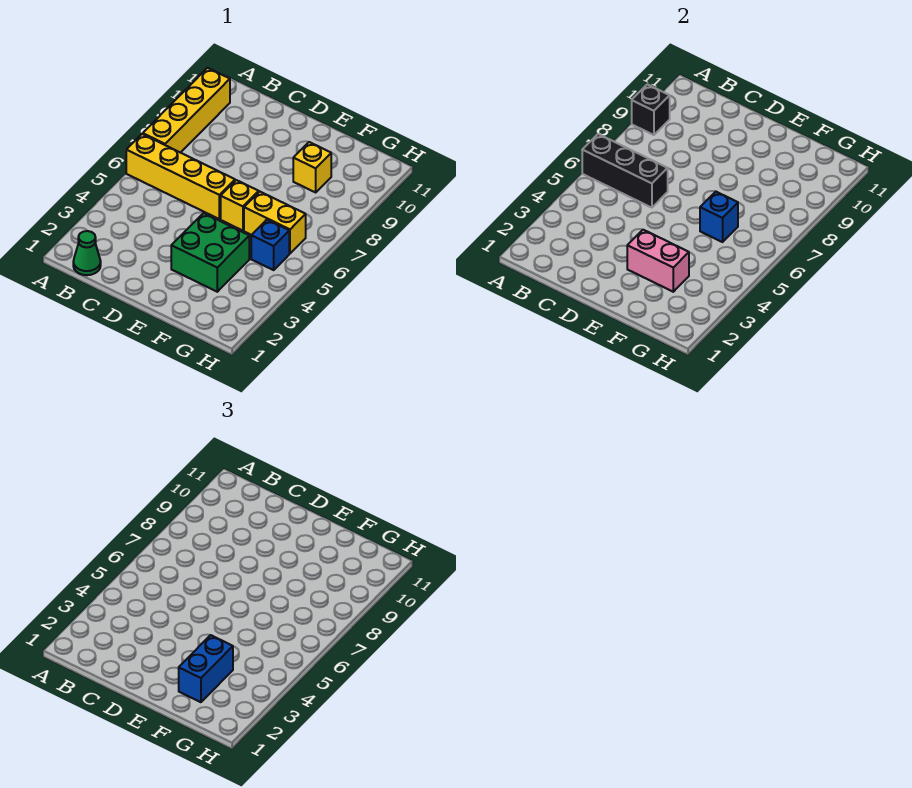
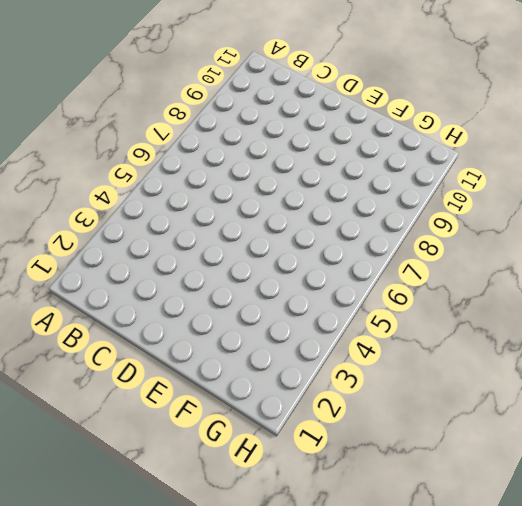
none -> yellow brick A6:D6 level 1
none -> yellow brick A7:A10 level 1
none -> green cone B1 level 1

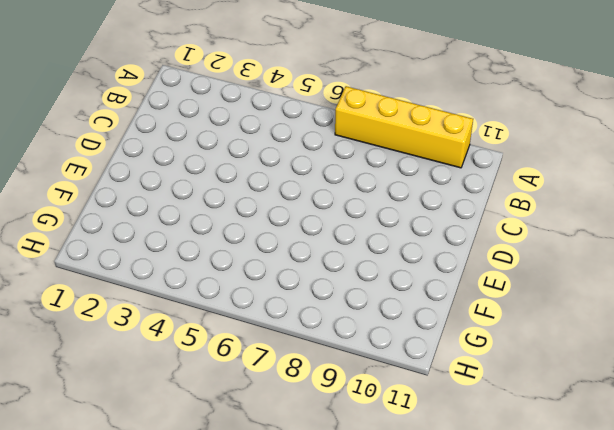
none -> yellow brick A6:D6 level 1
none -> green cone B1 level 1
none -> green brick E3:F4 level 1

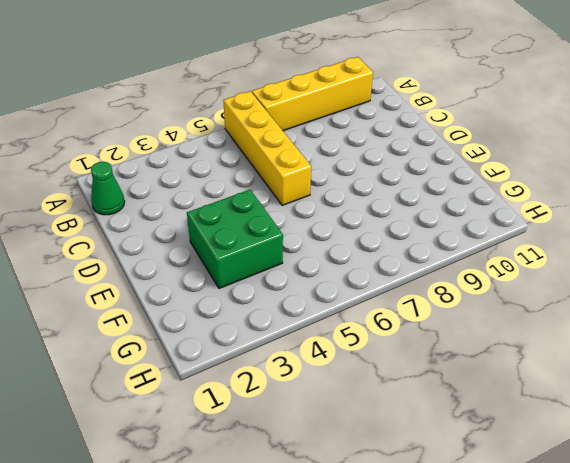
none -> yellow brick E6 level 1
none -> yellow brick F6:G6 level 1
none -> yellow brick F9 level 1

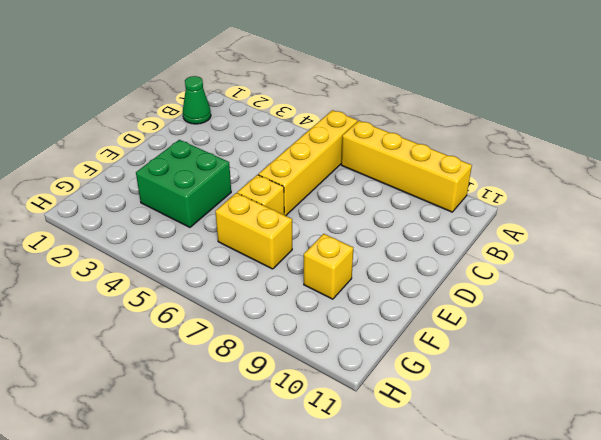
yellow brick F6:F7 level 1 -> yellow brick F6:G6 level 1
none -> blue brick G5 level 1
none -> black brick A6:C6 level 2
none -> black brick A9 level 2

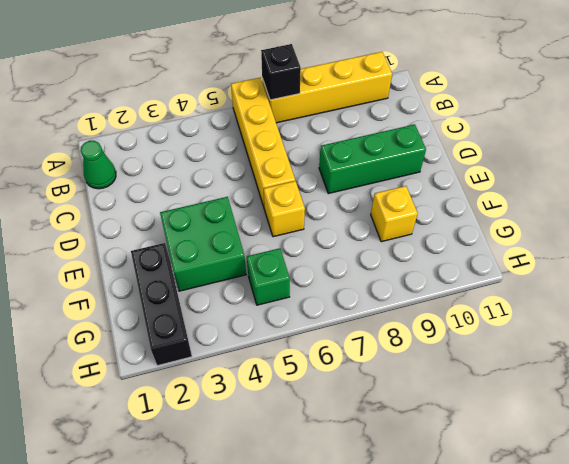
black brick A7 level 2 -> black brick A9 level 2
green brick D8:D10 level 1 -> none
black brick F2:H2 level 1 -> black brick A6:C6 level 2
green brick G5 level 1 -> blue brick G5 level 1
none -> yellow brick F6:G6 level 1
none -> pink brick E3:F3 level 2
none -> blue brick F6 level 2

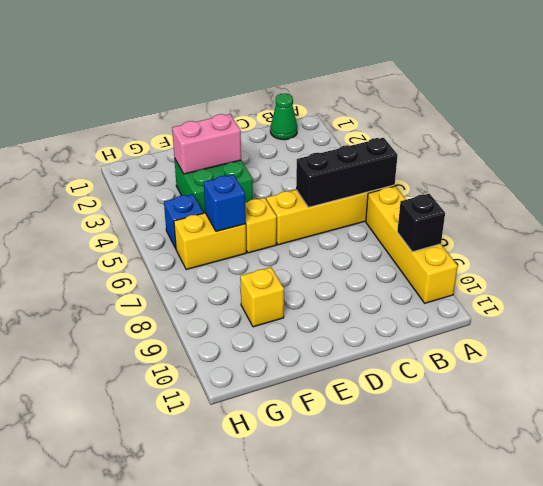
none -> blue brick F2:F3 level 3

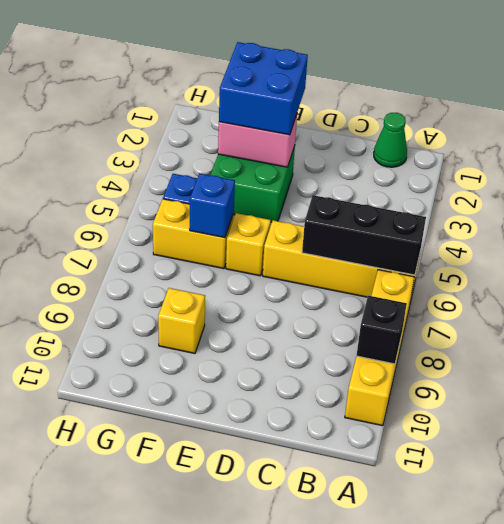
blue brick E2:F3 level 3 -> blue brick F2:F3 level 3

